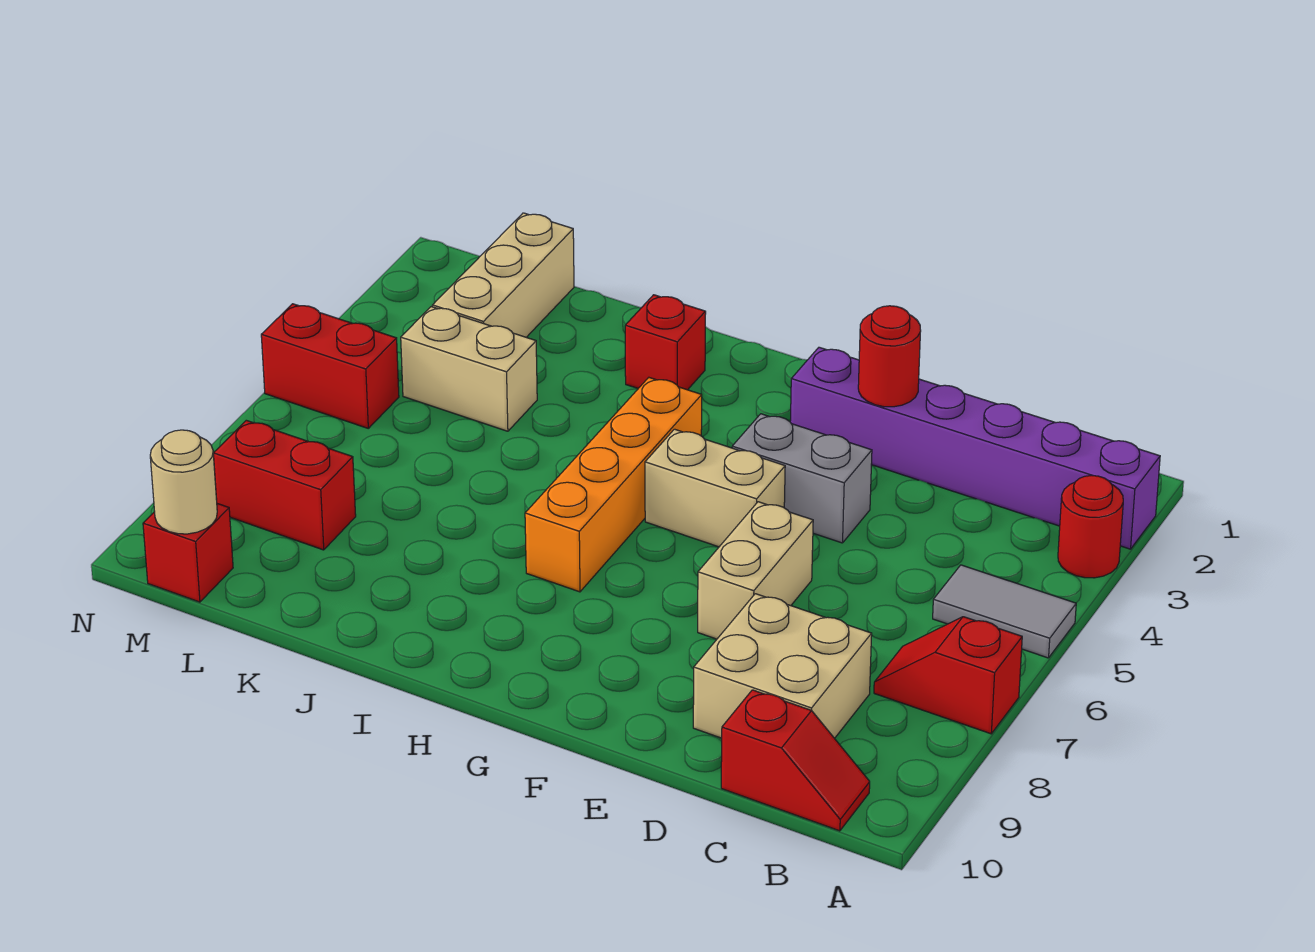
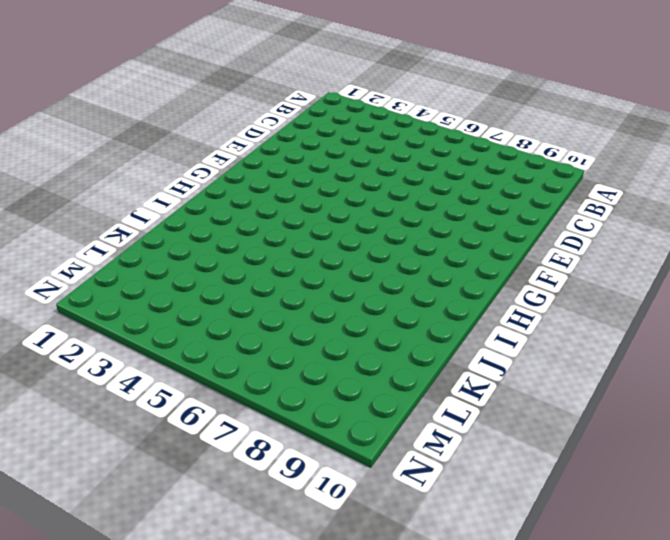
none -> purple brick A2:F2 level 1
none -> red round brick A3 level 1
none -> grey tile A5:B5 level 1

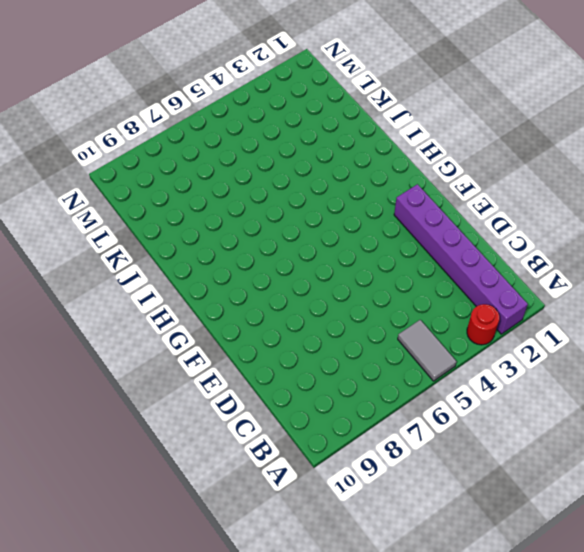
none -> red slope A7:B7 level 1 top A
none -> red slope B10:C10 level 1 top C
none -> tan brick C8:D9 level 1

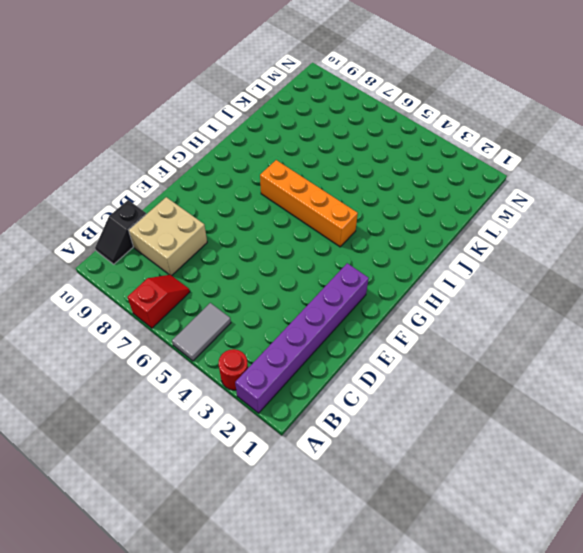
black slope B10:C10 level 1 top C -> red slope B10:C10 level 1 top C
none -> grey brick E4:F4 level 1
none -> tan brick E6:E7 level 1
none -> tan brick F5:G5 level 1

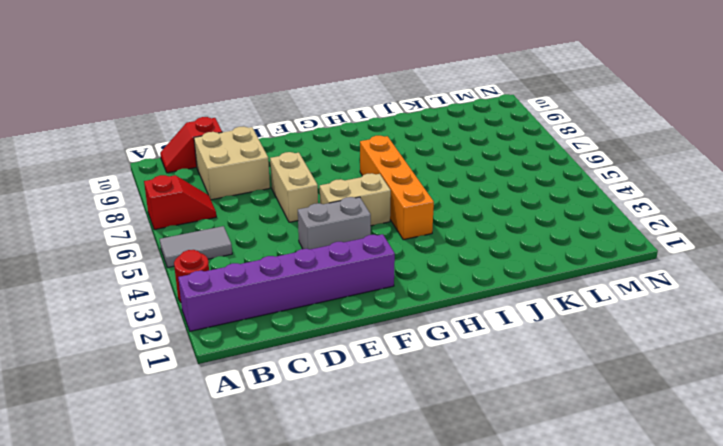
none -> red brick I2 level 1
none -> tan brick K4:L4 level 1
none -> tan brick L1:L3 level 1

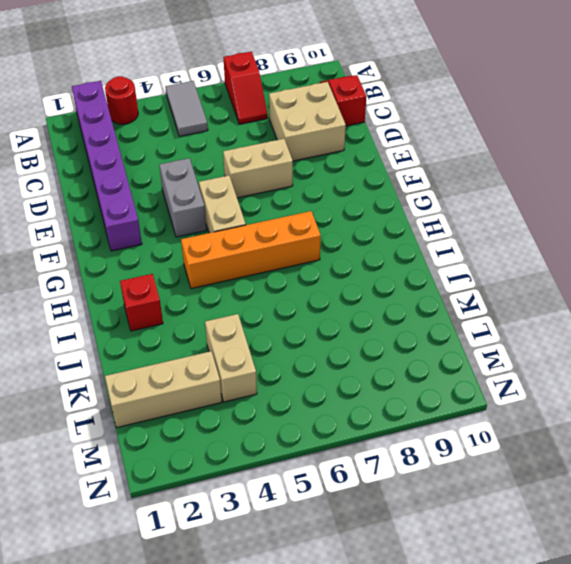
none -> red brick L8:M8 level 1
none -> red brick M5:N5 level 1
none -> red brick M10 level 1

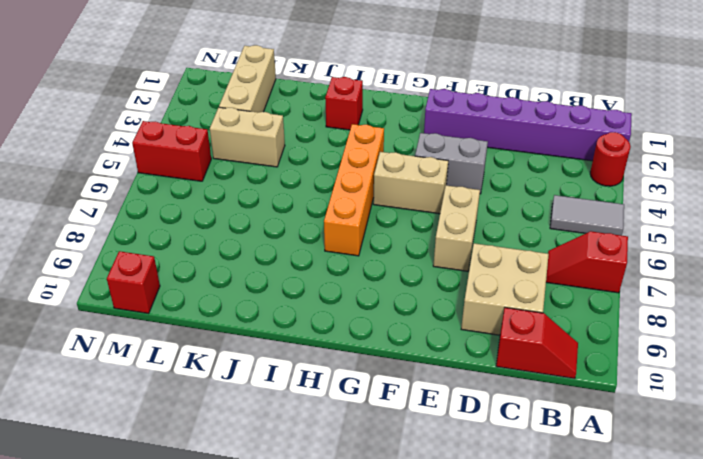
none -> red brick L8:M8 level 1
none -> red round brick E2 level 2
none -> tan round brick M10 level 2

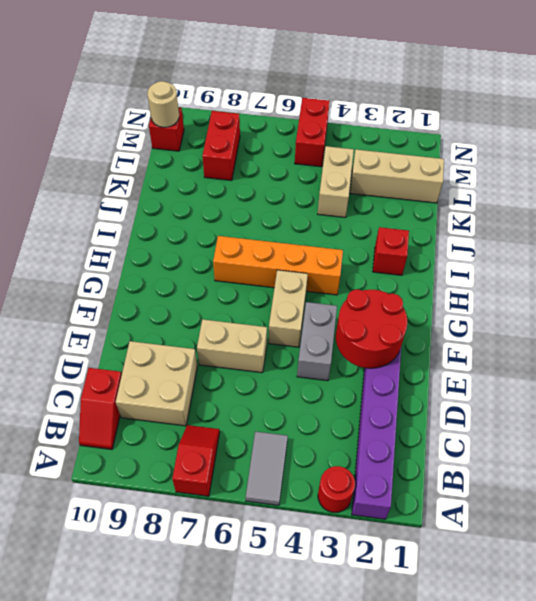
red round brick E2:F3 level 2 -> red round brick E2 level 2

